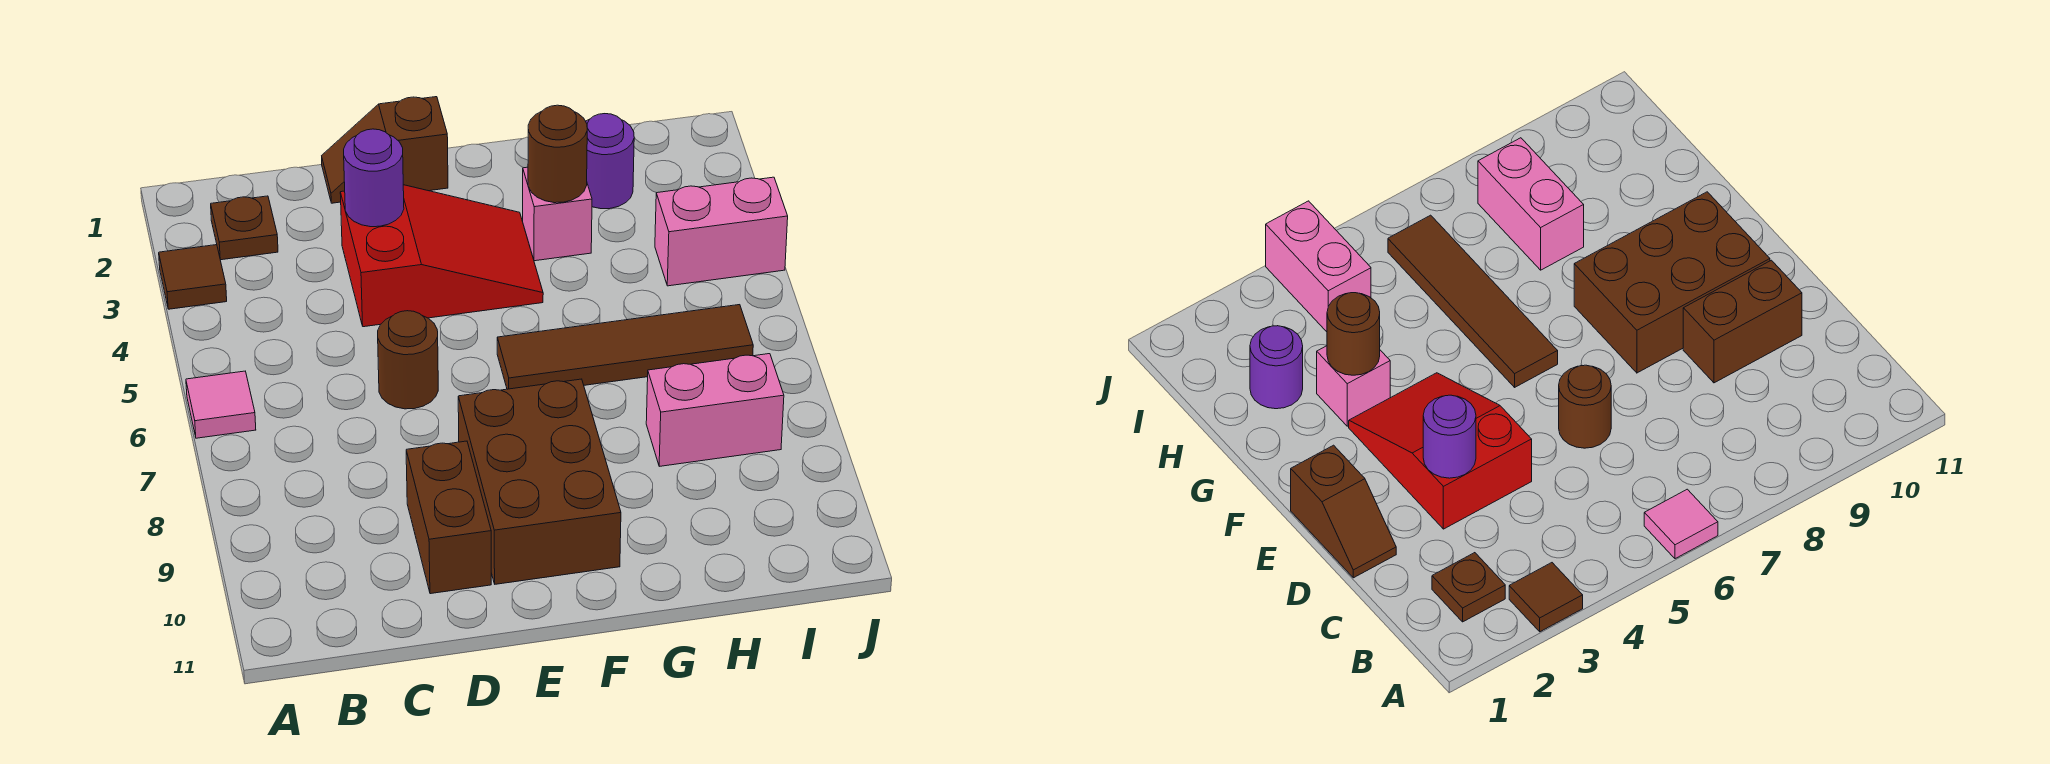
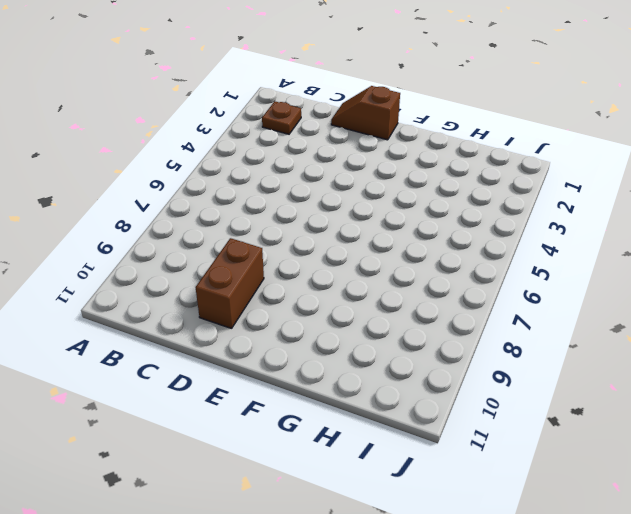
none -> brown tile A3 level 1
none -> pink tile A6 level 1
none -> red slope D3:F4 level 1 top D

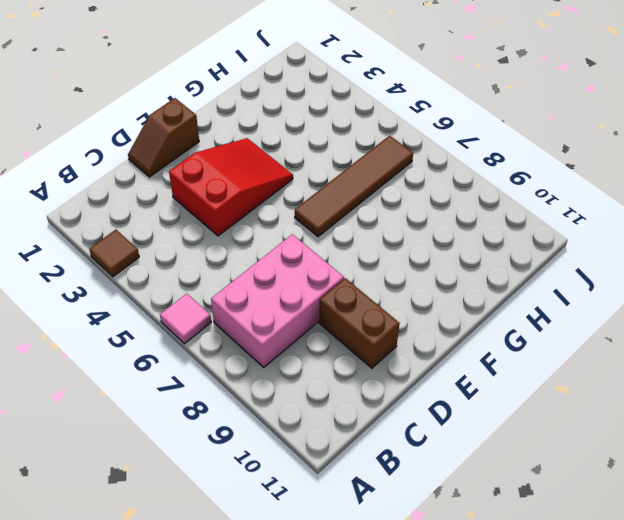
pink brick B7:D8 level 1 -> none
none -> brown plate B2 level 1
none -> brown round brick D6 level 1
none -> brown brick E8:F10 level 1

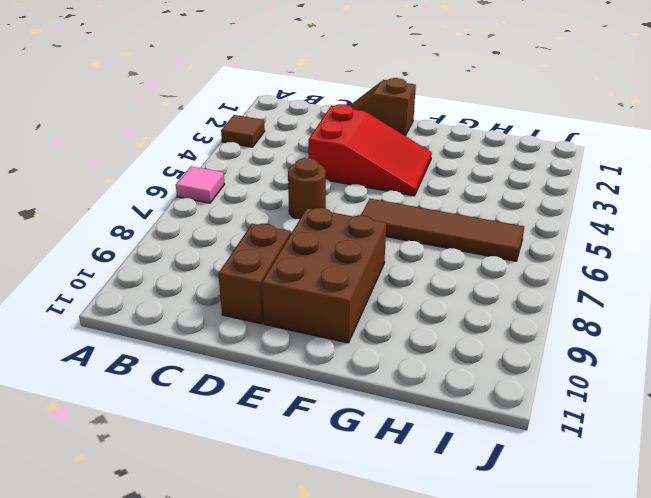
none -> brown plate B2 level 1
none -> pink brick G3 level 1
none -> purple round brick H2 level 1

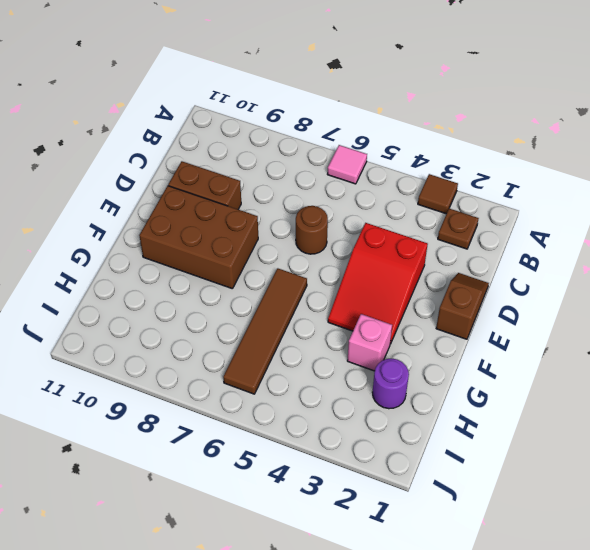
none -> pink brick H8:I8 level 1
none -> pink brick I4:J4 level 1
none -> purple round brick D3 level 2

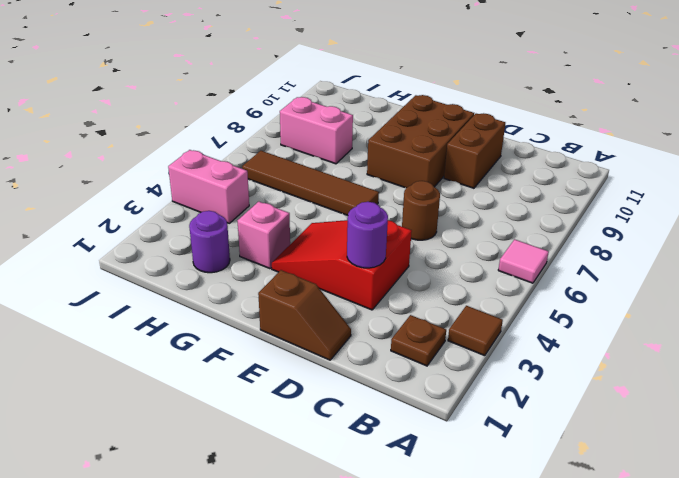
none -> brown round brick G3 level 2

